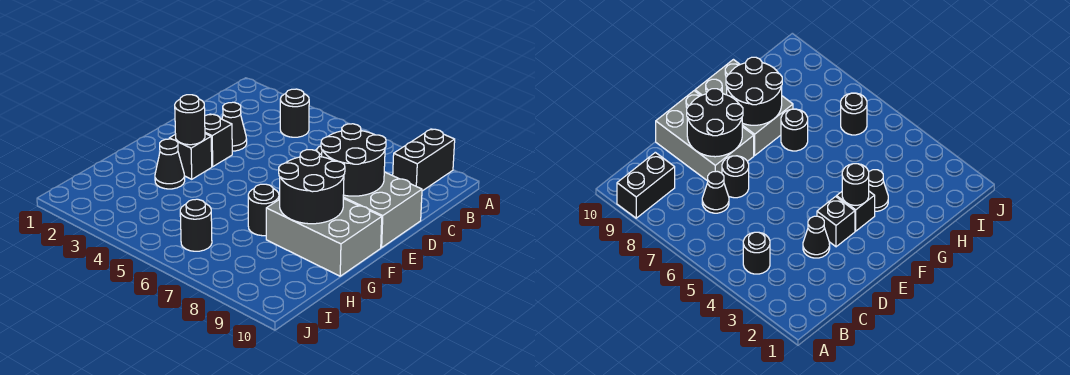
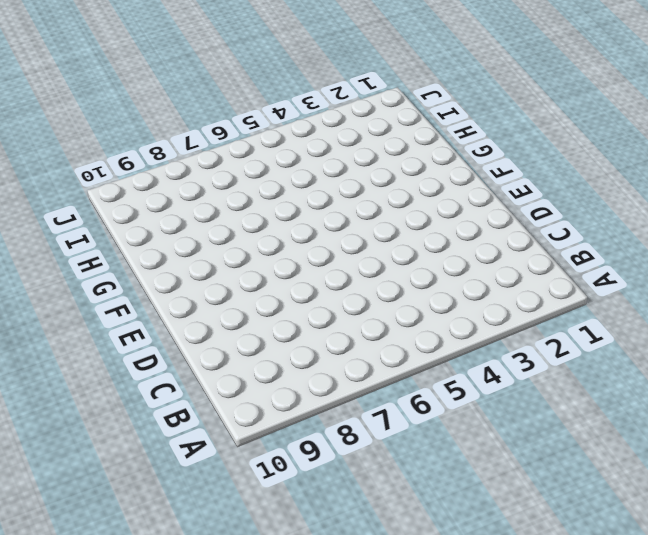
none -> black brick A9:B9 level 1
none -> black round brick B4 level 1
none -> black cone C7 level 1

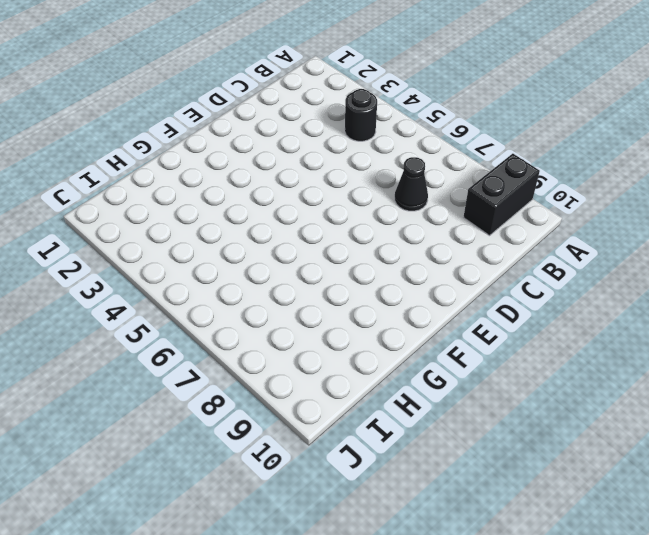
none -> black cone D3 level 1
none -> black round brick D7 level 1
none -> grey brick D8:E10 level 1

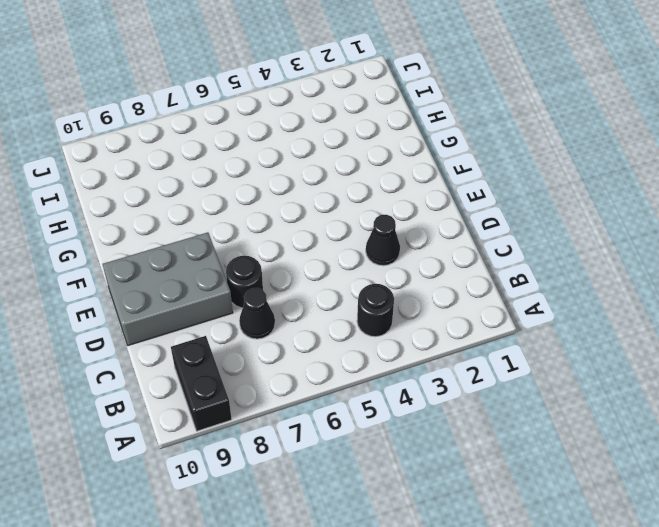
none -> black brick E3 level 1
none -> black brick F3 level 1
none -> grey brick F8:G10 level 1

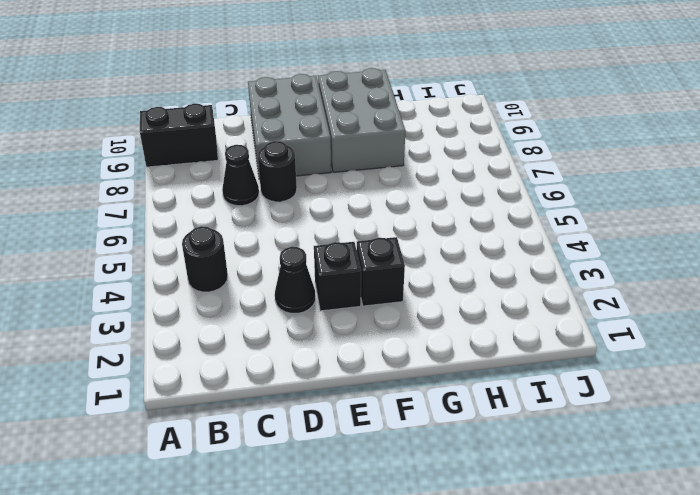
none -> black cone G3 level 1
none -> black round brick G7 level 1
none -> black round brick I6 level 1

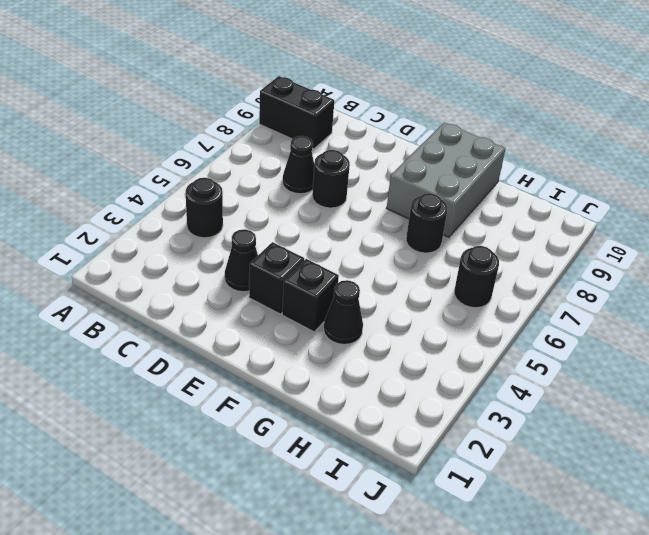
none -> grey brick D8:E10 level 1
none -> black round brick D8:E9 level 2
none -> black round brick F3 level 2

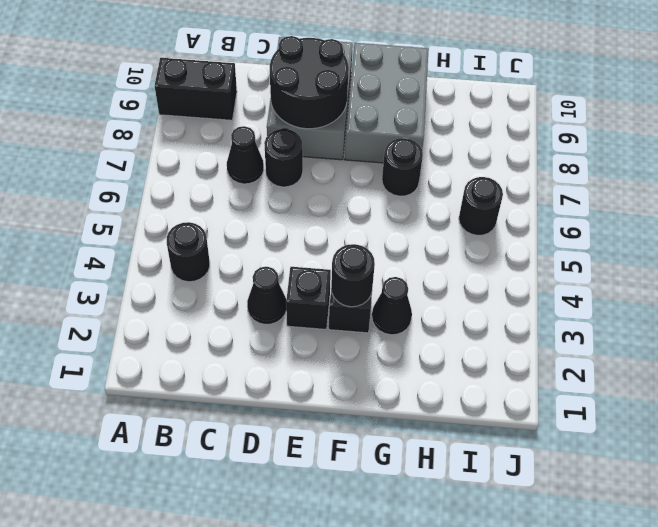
none -> black round brick F8:G9 level 2

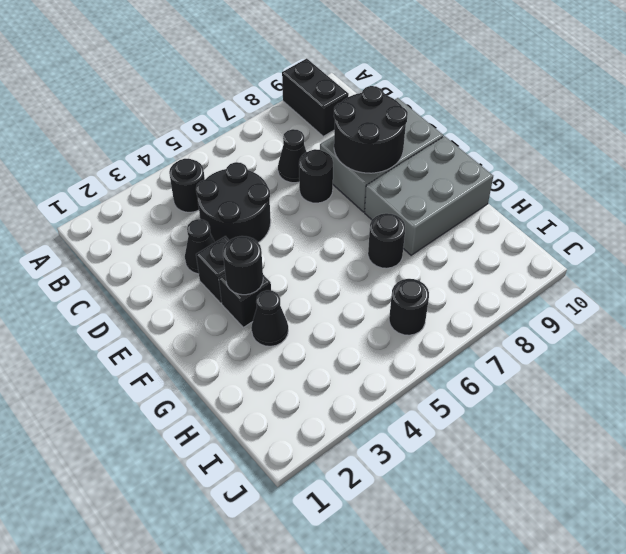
black round brick C4:D5 level 1 -> black round brick F8:G9 level 2

